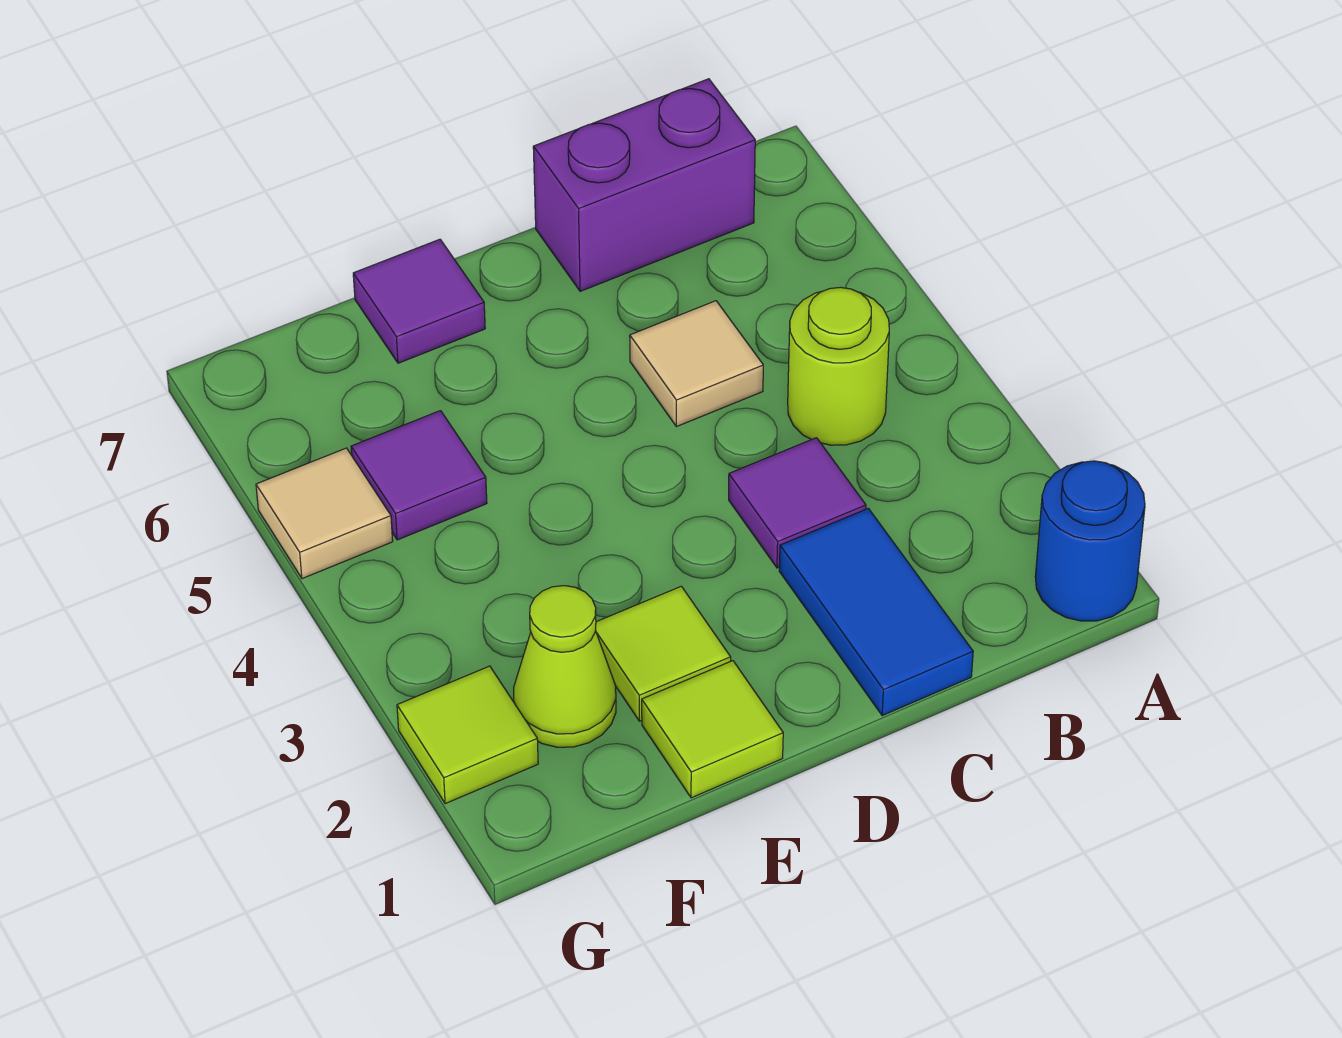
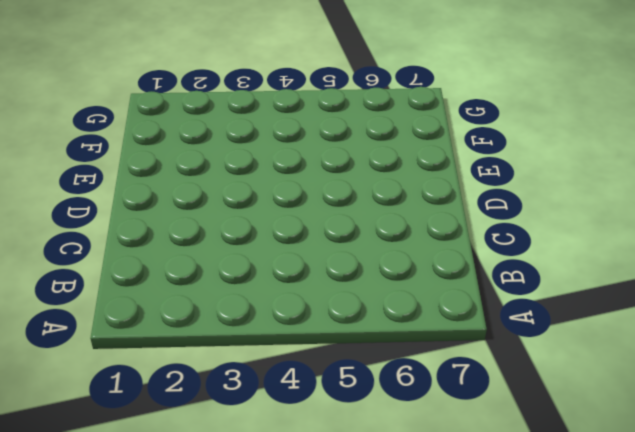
none -> blue round brick A1 level 1
none -> lime round brick B4 level 1
none -> purple brick B7:C7 level 1

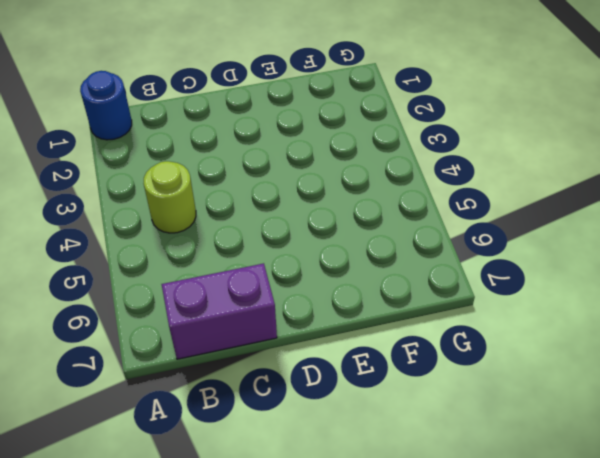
none -> blue tile C1:C2 level 1
none -> purple tile C3 level 1
none -> tan tile C5 level 1

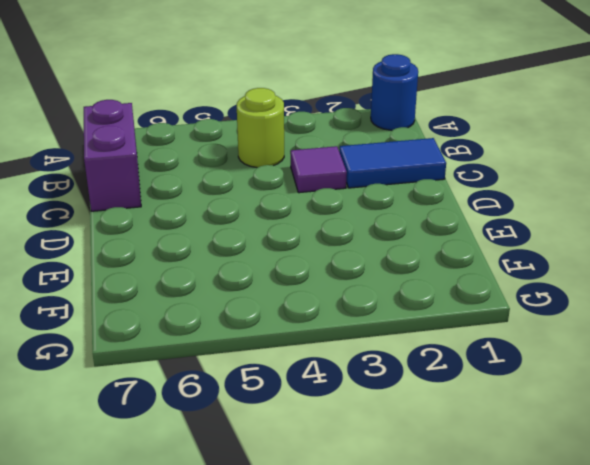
none -> tan tile C5 level 1
none -> lime tile E1 level 1
none -> lime tile E2 level 1

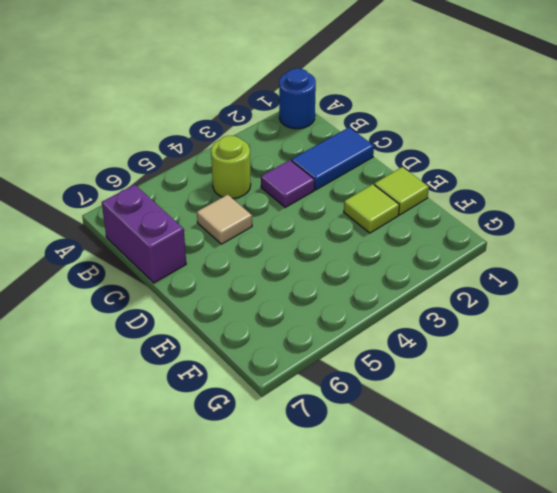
none -> purple tile E7 level 1
none -> lime cone F2 level 1
none -> purple tile F5 level 1

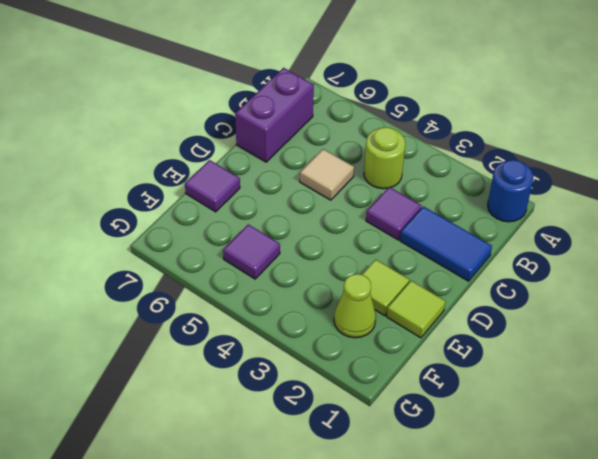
none -> lime tile G2 level 1
none -> tan tile G5 level 1

